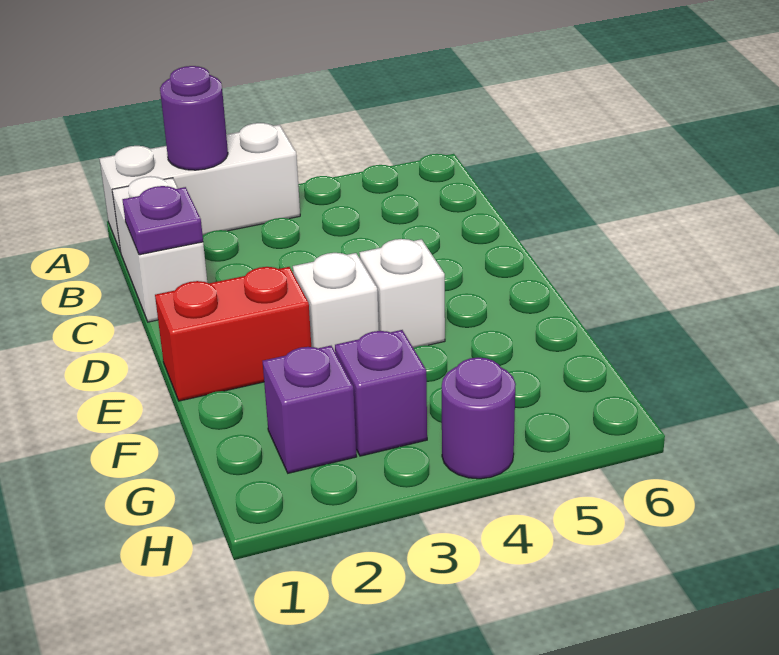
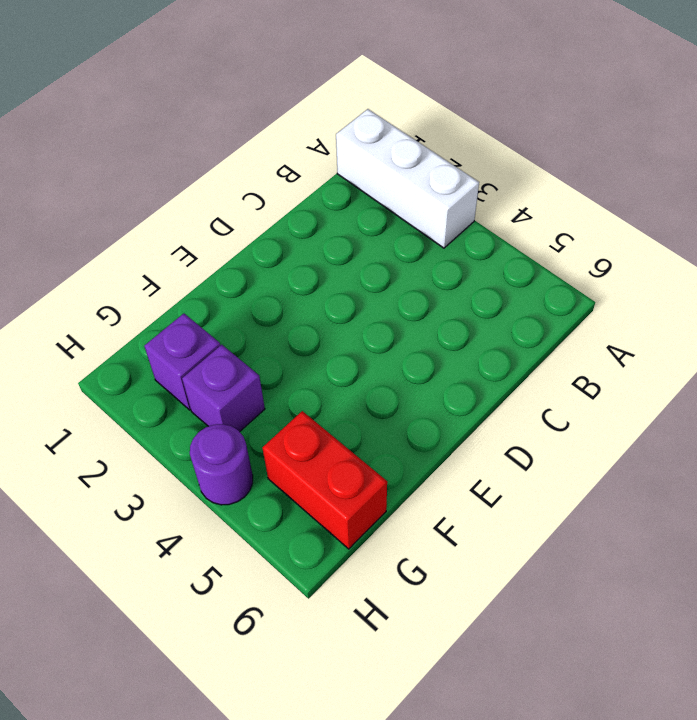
red brick G5:G6 level 1 -> red brick E1:E2 level 1
none -> white brick B1:C1 level 1
none -> white brick E3 level 1

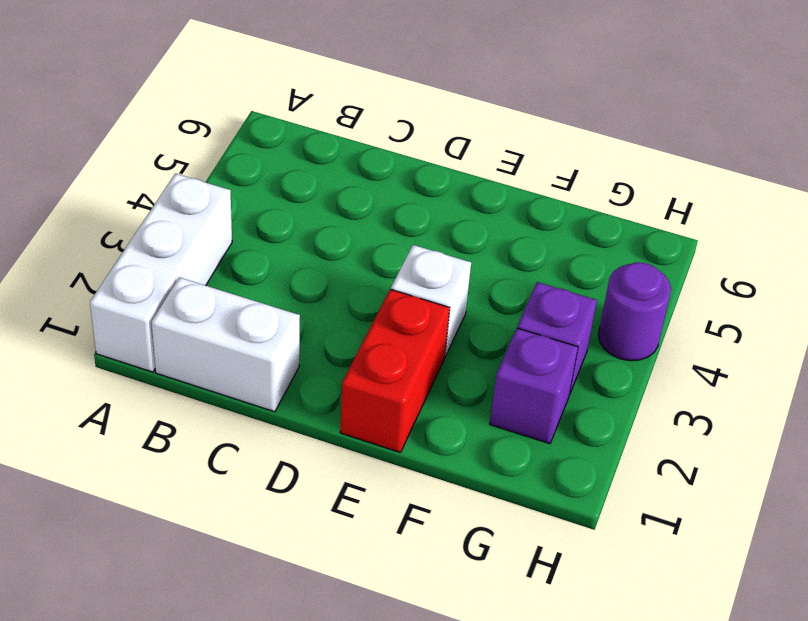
none -> white brick E4 level 1
none -> purple round brick A2 level 2

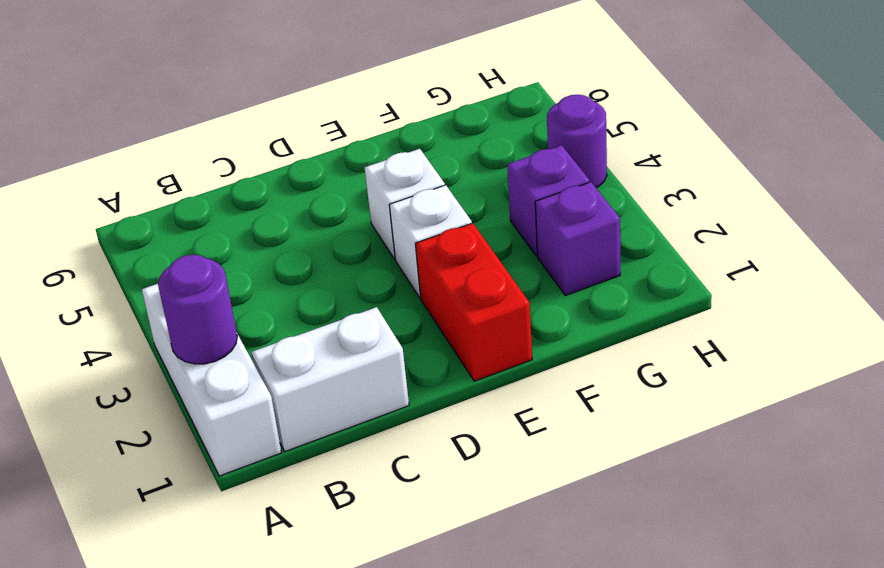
none -> purple plate C1 level 2

